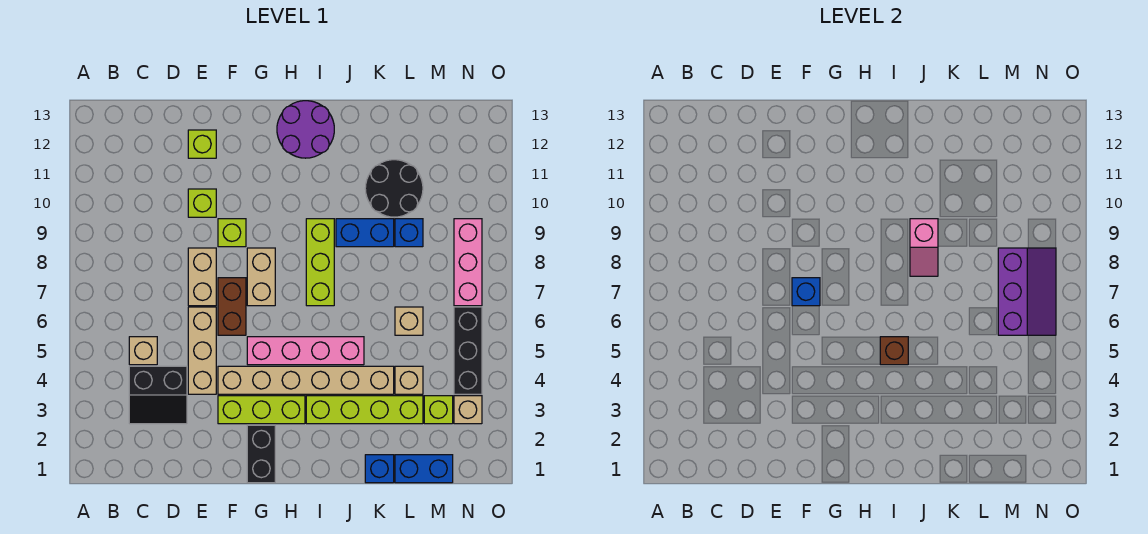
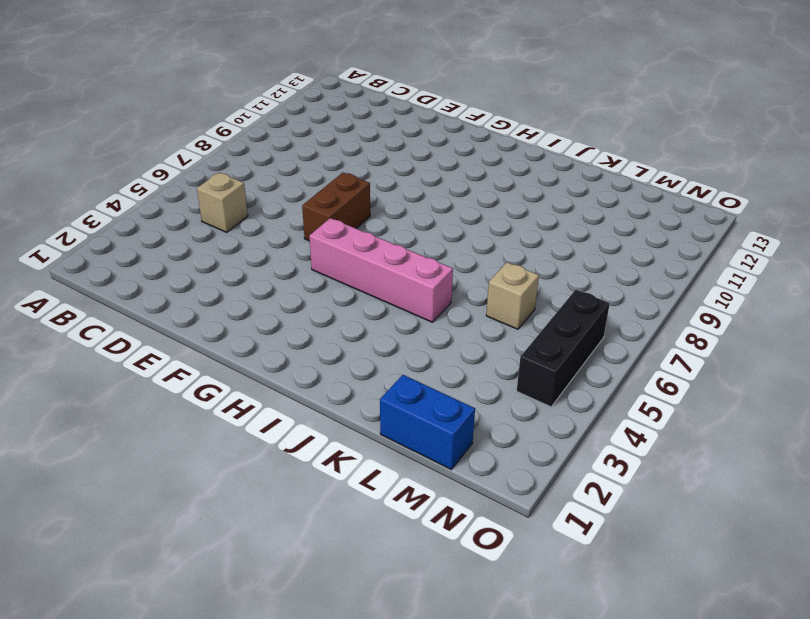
none -> black slope C3:D4 level 1 top 4
none -> tan brick E4:E6 level 1
none -> tan brick E7:E8 level 1
none -> lime brick E10 level 1

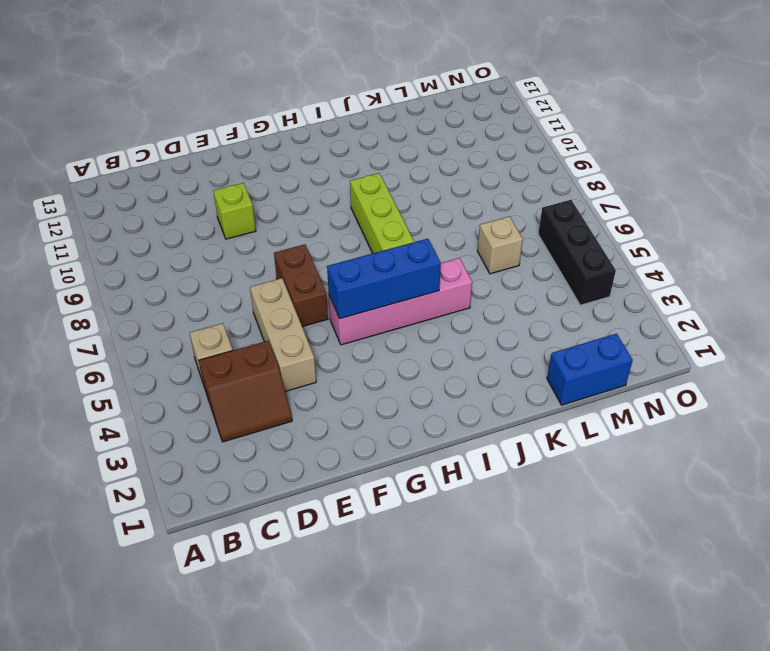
brown slope C3:D4 level 1 top 4 -> black slope C3:D4 level 1 top 4
blue brick G5:I5 level 2 -> brown brick I5 level 2
none -> tan brick E7:E8 level 1
none -> lime brick E12 level 1
none -> lime brick F3:H3 level 1
none -> tan brick F4:K4 level 1

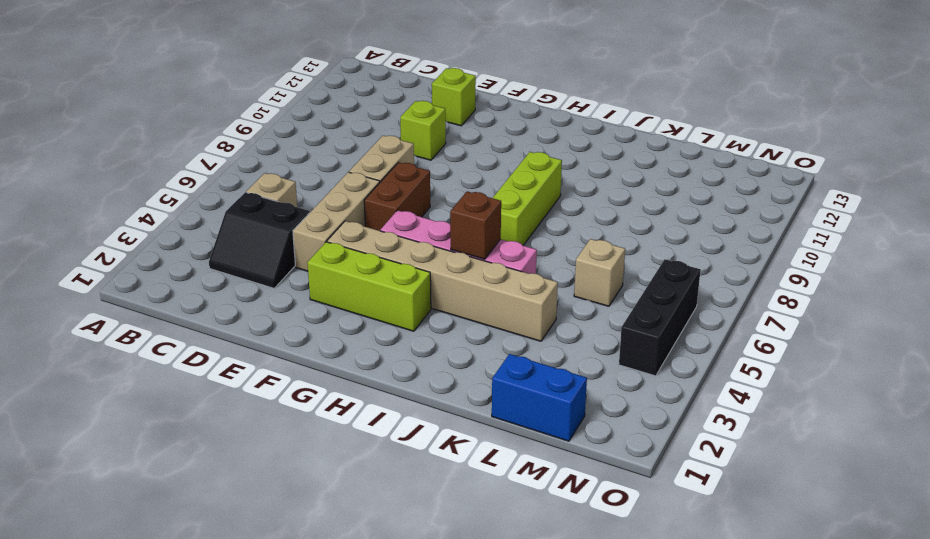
none -> lime brick F9 level 1
none -> black brick G1:G2 level 1
none -> tan brick G7:G8 level 1
none -> purple round brick H12:I13 level 1

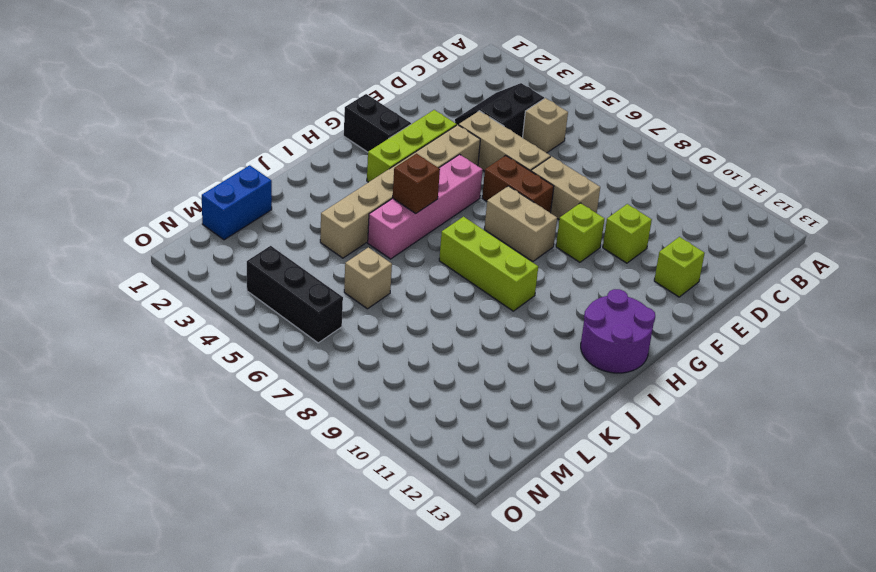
none -> lime brick I3:L3 level 1
none -> blue brick J9:K9 level 1
none -> blue brick K1 level 1
none -> black round brick K10:L11 level 1

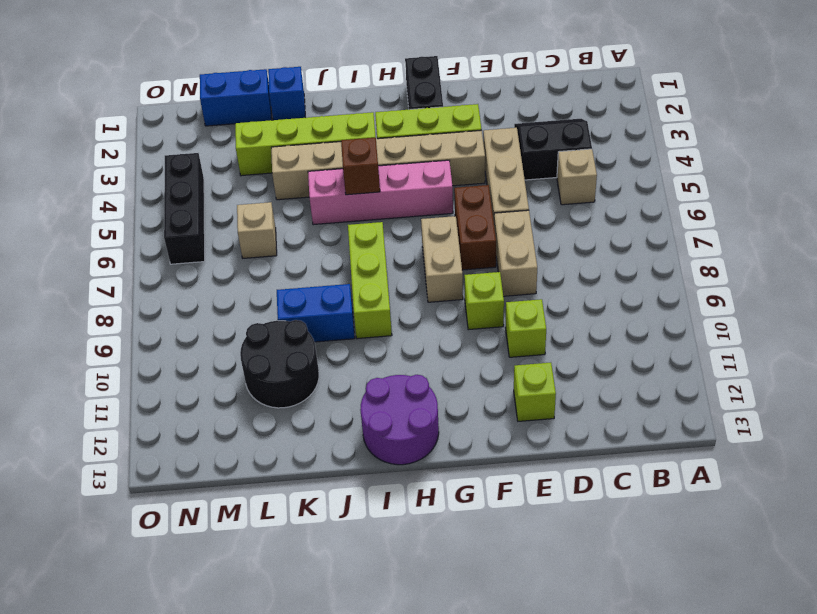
none -> tan brick L4 level 1
none -> blue brick L9 level 1
none -> lime brick M3 level 1
none -> tan brick N3 level 1

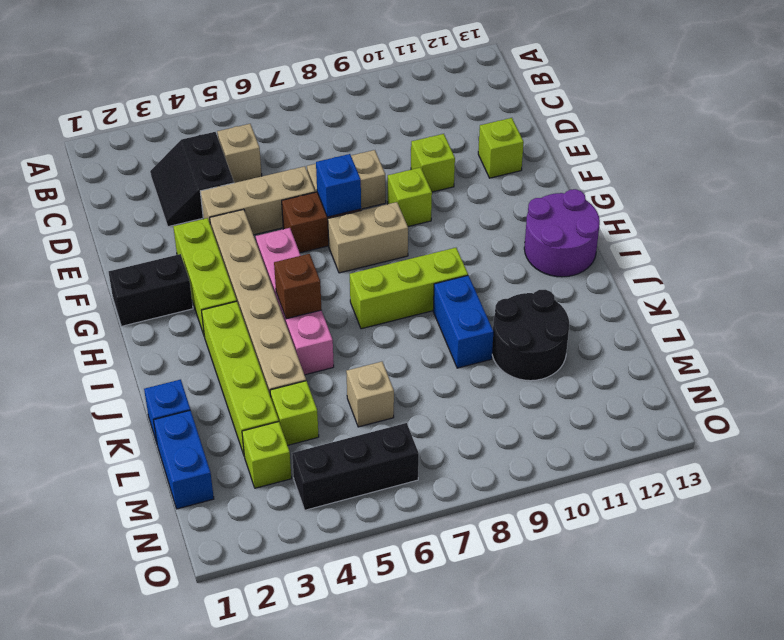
lime brick L4 level 1 -> tan brick L4 level 1
none -> blue brick L9 level 1
none -> tan brick N3 level 1
none -> pink brick N7:N9 level 1
none -> pink slope J8:J9 level 2 top 9

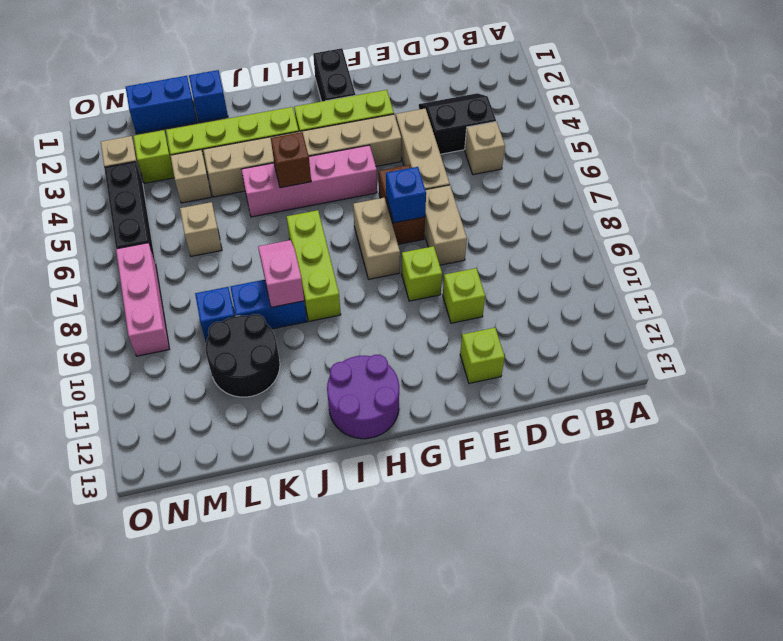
none -> purple slope M6:N8 level 2 top M

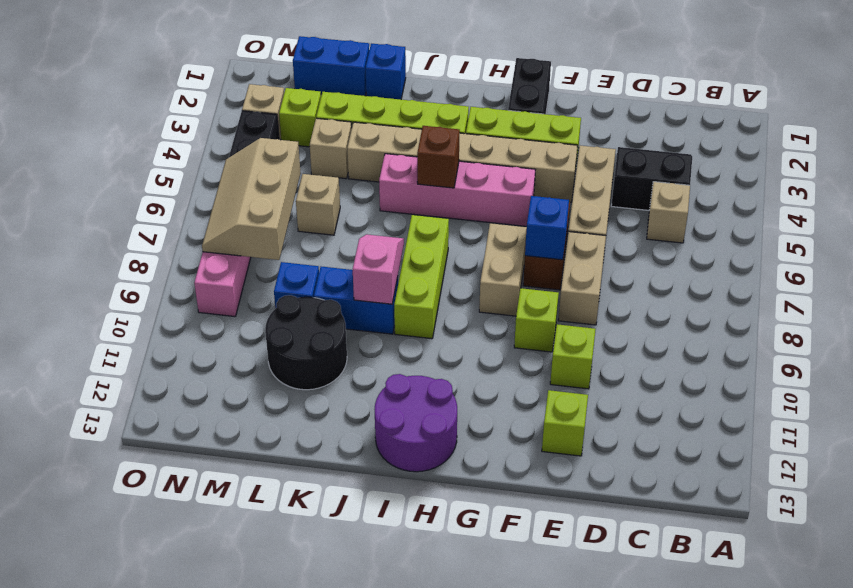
tan slope M6:N8 level 2 top M -> purple slope M6:N8 level 2 top M

